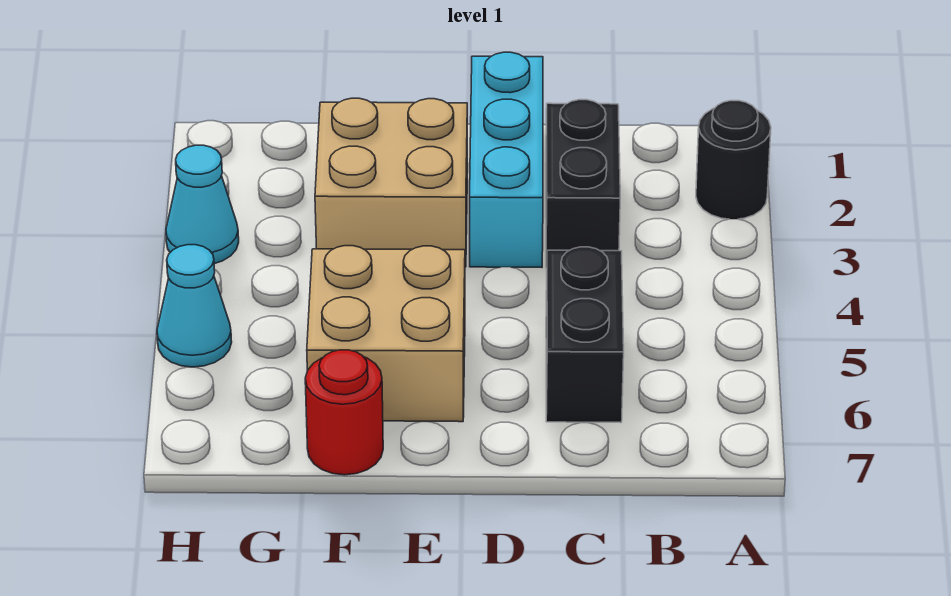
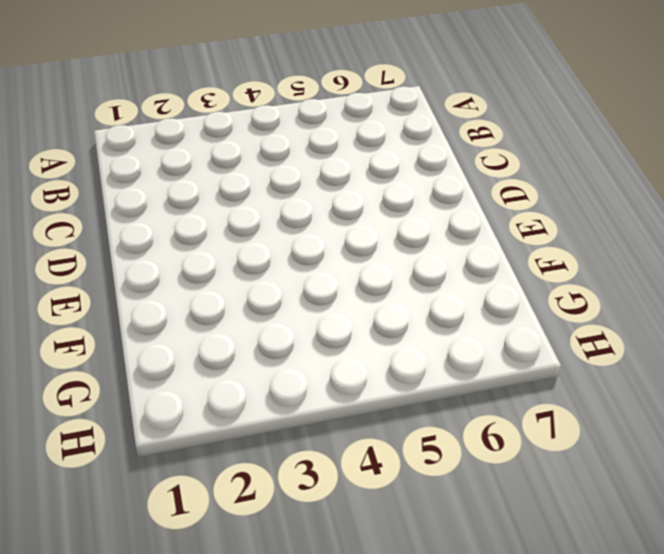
none -> black round brick A2 level 1
none -> black brick C2:C3 level 1

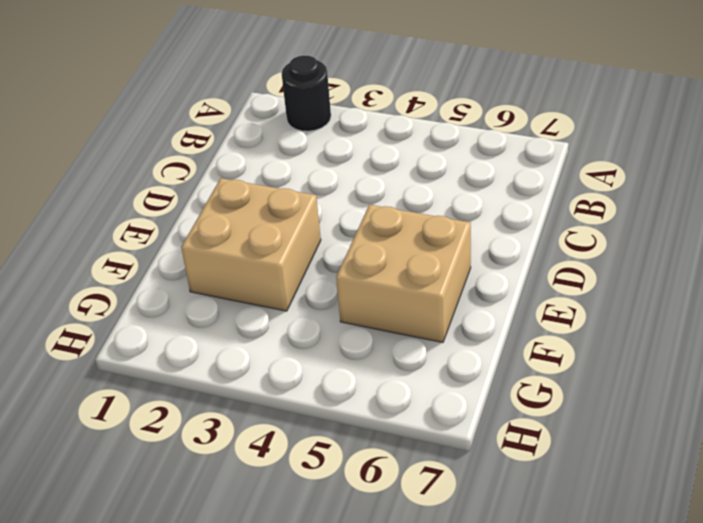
none -> black brick C2:C3 level 1
none -> black brick C5:C6 level 1

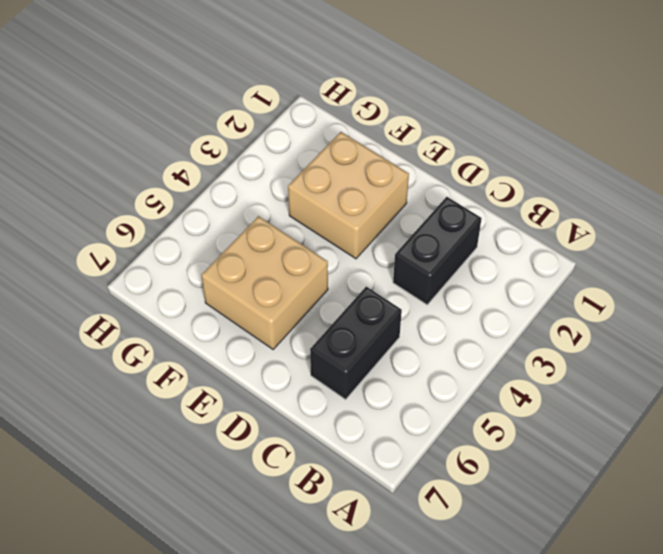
none -> black round brick A2 level 1
none -> cyan brick D1:D3 level 1

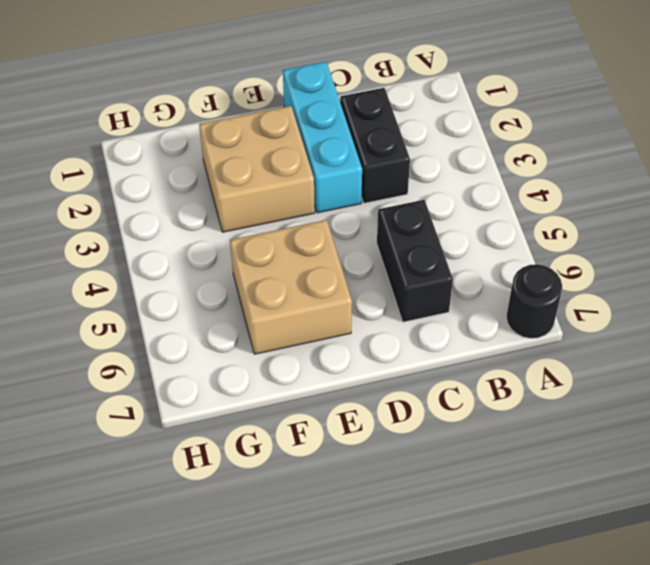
black round brick A7 level 1 -> black round brick A2 level 1
none -> red round brick F7 level 1
none -> cyan cone H3 level 1

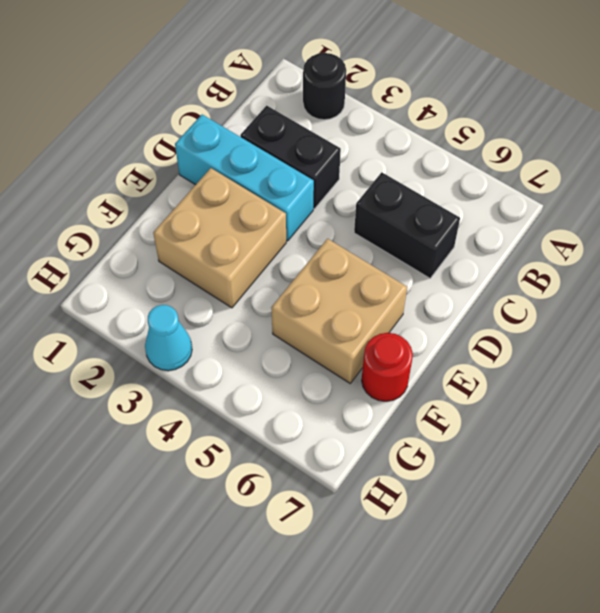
none -> cyan cone H5 level 1

